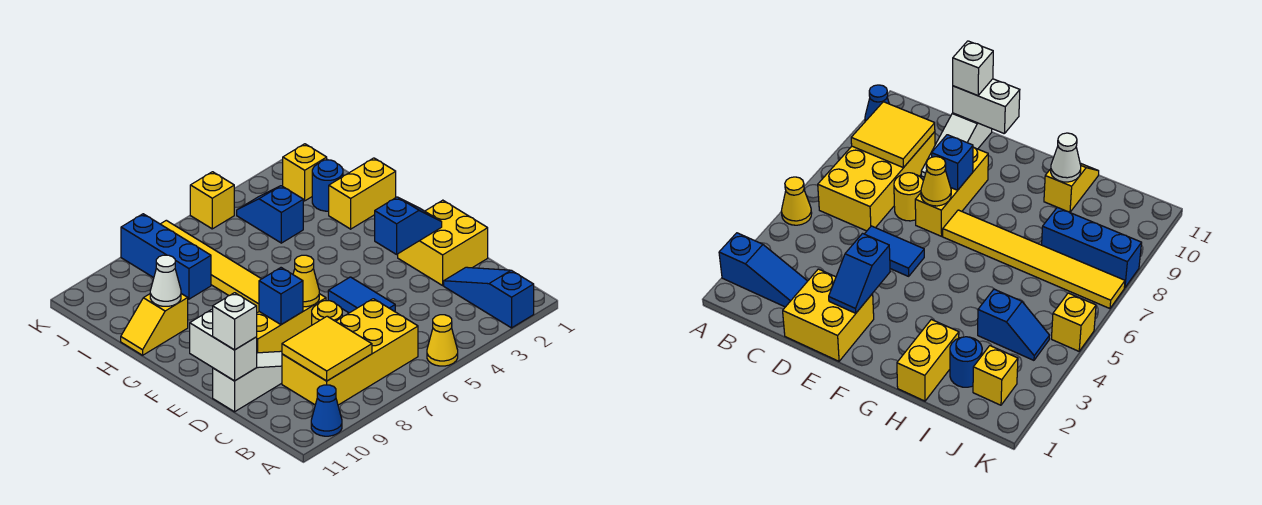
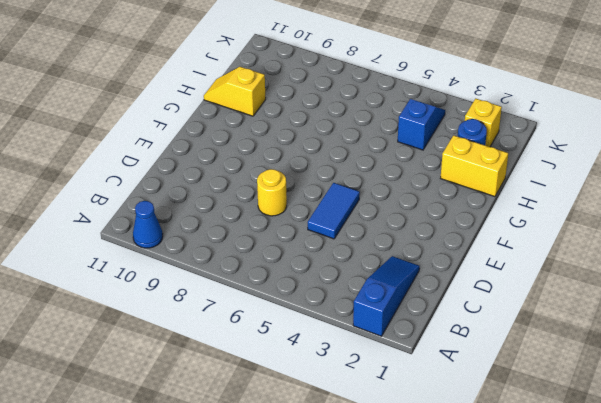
none -> yellow cone A5 level 1
none -> yellow brick B6:C9 level 1
none -> yellow brick D1:E2 level 1

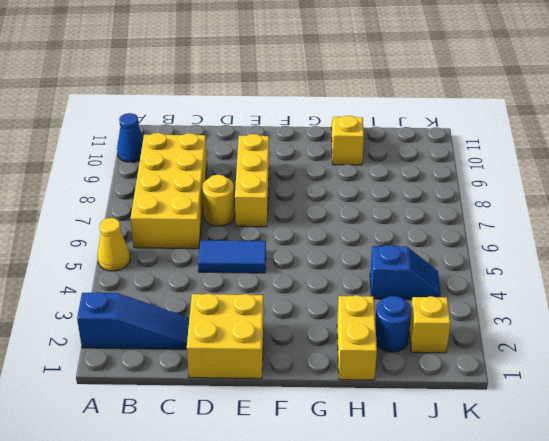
none -> white slope D9:D11 level 1 top 11
none -> yellow tile F7:K7 level 1
none -> blue brick I8:K8 level 1

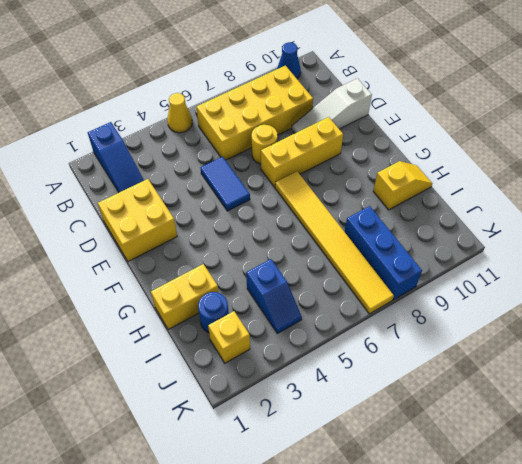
none -> yellow brick K5 level 1
none -> yellow tile B8:C9 level 2
none -> white brick D11:E11 level 2

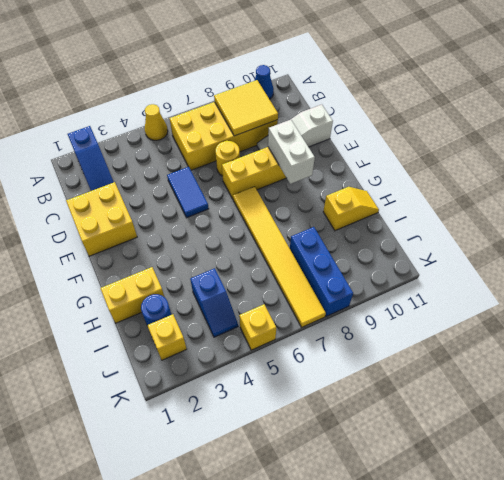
white brick E9:F9 level 2 -> white brick D11:E11 level 2
none -> blue slope E2:E3 level 2 top 3
none -> yellow cone E7 level 2
none -> blue brick E8 level 2

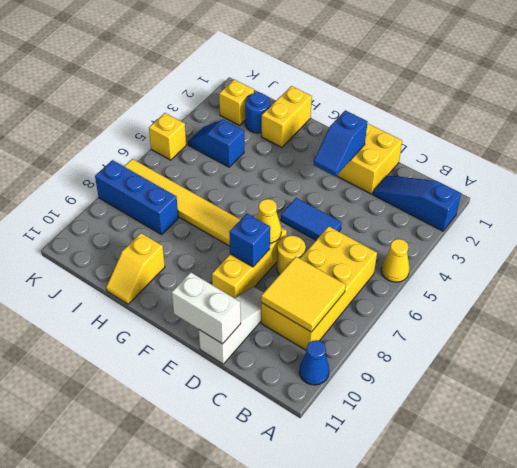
blue slope E2:E3 level 2 top 2 -> blue slope E2:E3 level 2 top 3
none -> white cone H10 level 2
none -> white brick D11 level 3

